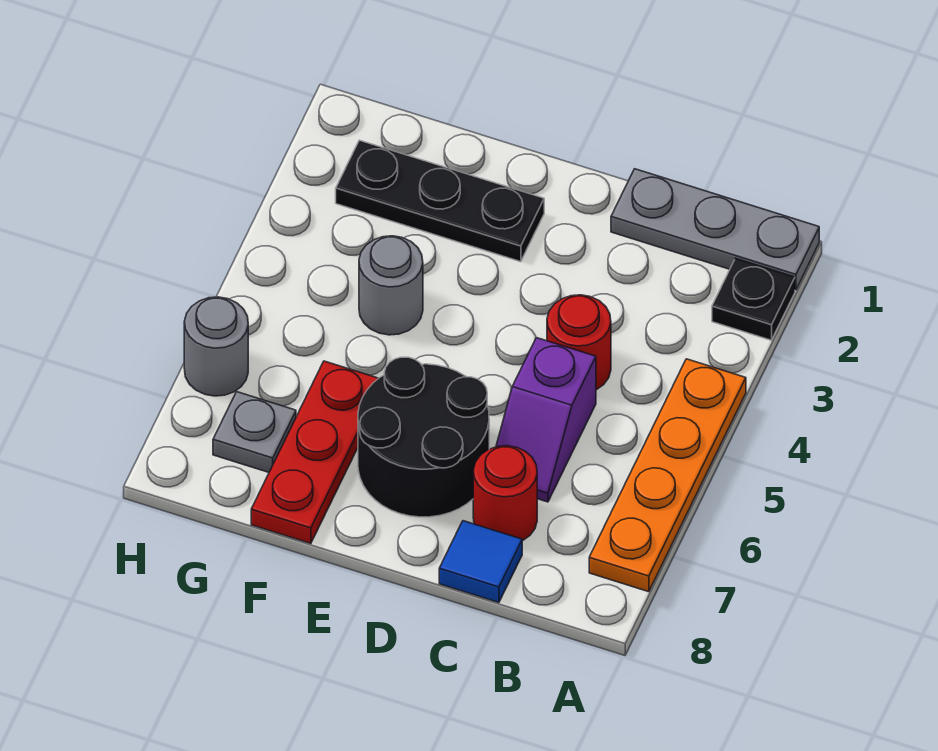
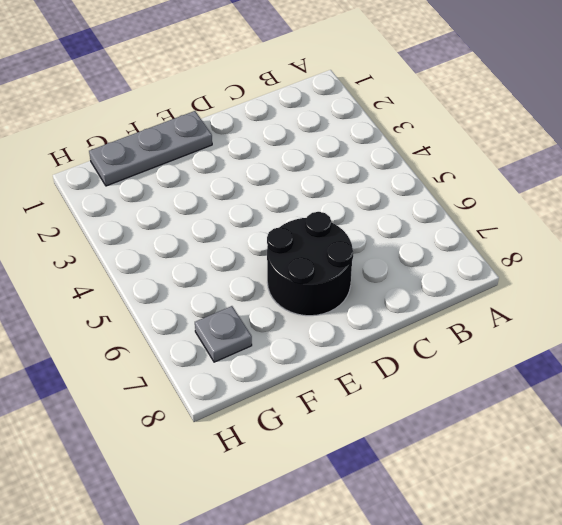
grey plate E1:G1 level 1 -> grey plate A1:C1 level 1
none -> black plate A2 level 1
none -> orange plate A4:A7 level 1
none -> red round brick C4 level 1

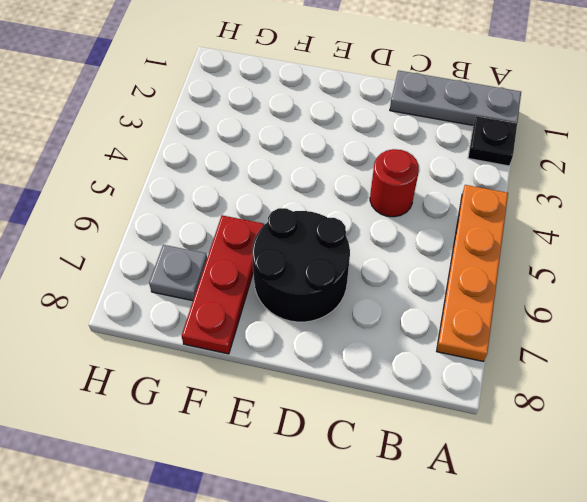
none -> purple slope C5:C6 level 1 top 5
none -> red round brick C7 level 1
none -> blue tile C8 level 1

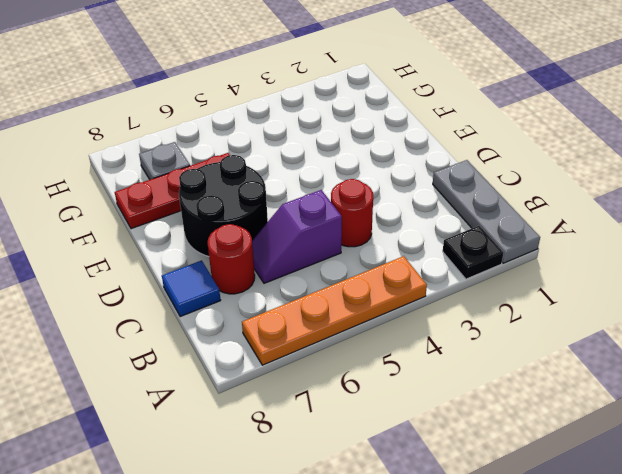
none -> black plate E2:G2 level 1
none -> grey round brick F4 level 1
none -> grey round brick H6 level 1

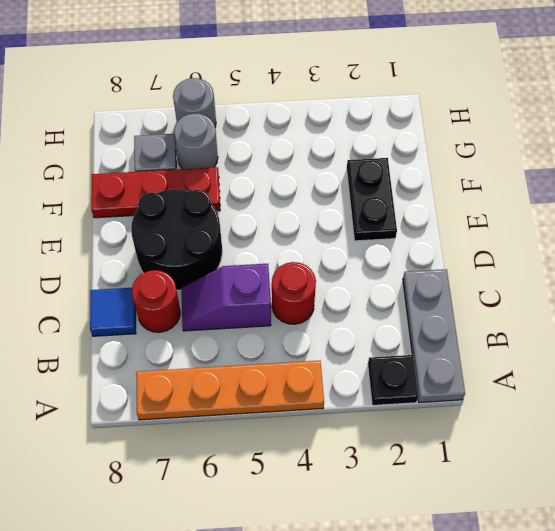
black plate E2:F2 level 1 -> black plate E2:G2 level 1
grey round brick G6 level 1 -> grey round brick F4 level 1

